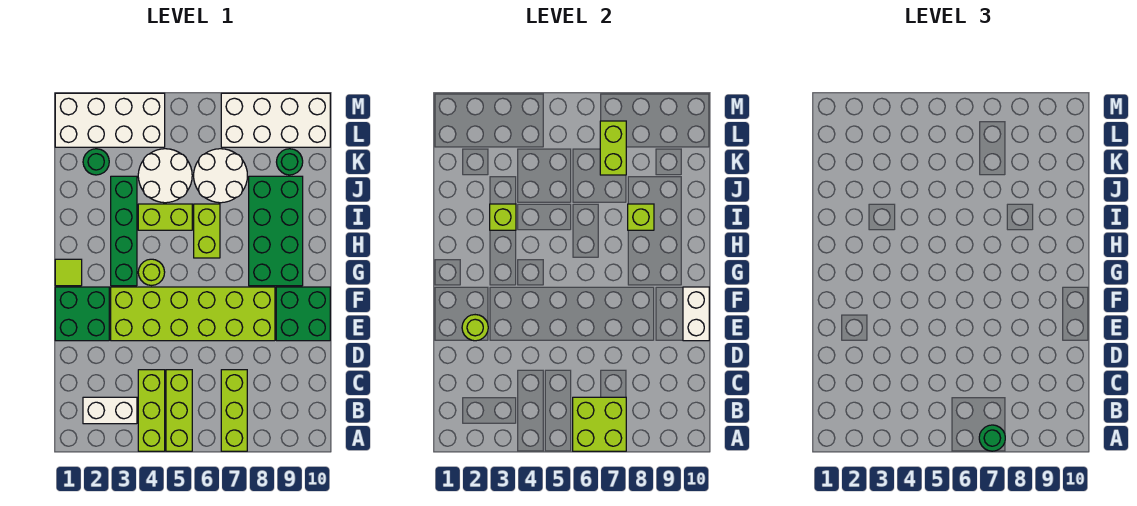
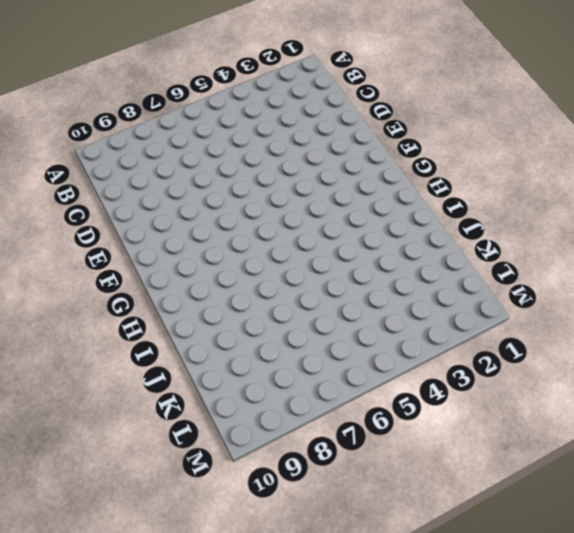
none -> lime brick A4:C4 level 1
none -> lime brick A5:C5 level 1
none -> lime brick A7:C7 level 1

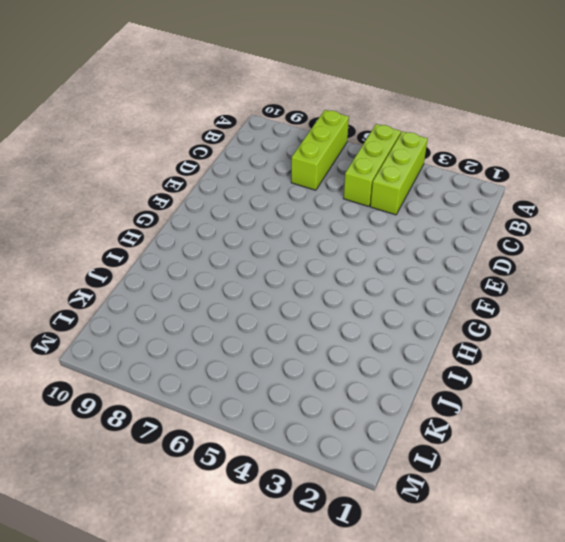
none -> white brick B2:B3 level 1
none -> green brick E1:F2 level 1
none -> lime brick E3:F8 level 1

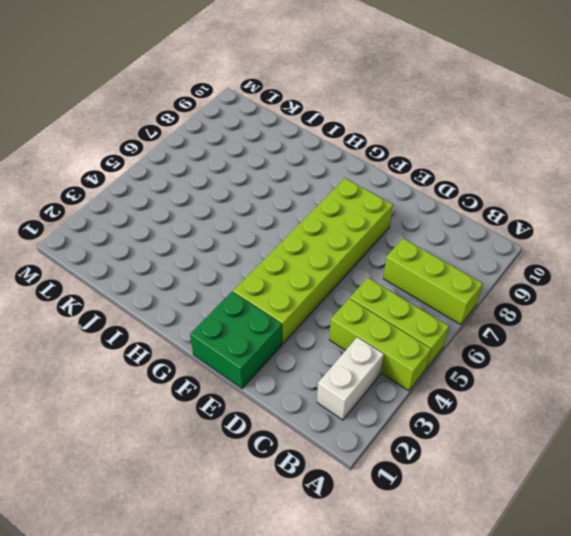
none -> green brick E9:F10 level 1
none -> lime tile G1 level 1
none -> green brick G3:J3 level 1

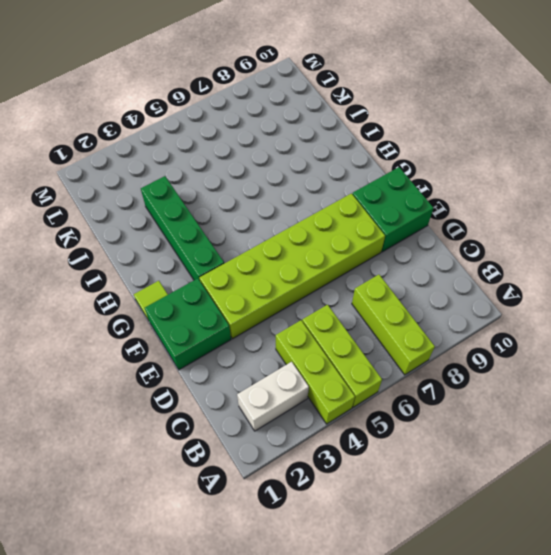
none -> lime round brick G4 level 1
none -> green brick G8:J9 level 1
none -> lime brick H6:I6 level 1

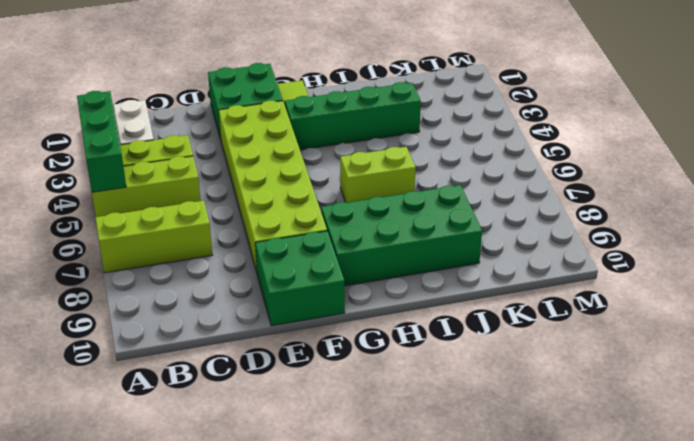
green brick A3:A5 level 2 -> none
none -> lime round brick G4 level 1
none -> lime brick I4:I5 level 1
none -> white round brick J4:K5 level 1

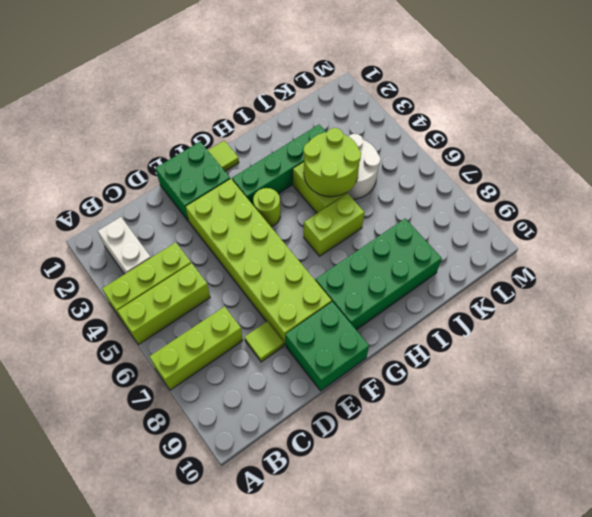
lime tile D8 level 1 -> none
lime round brick I4:J5 level 2 -> none
none -> white round brick J6:K7 level 1
none -> green round brick K2 level 1
none -> green round brick K9 level 1

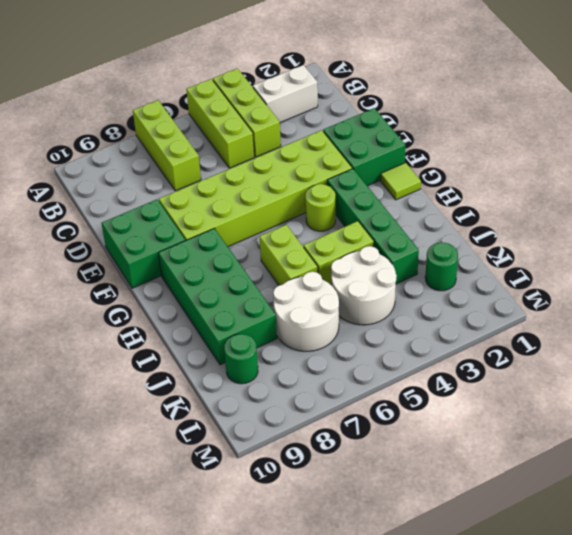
none -> white brick L1:M4 level 1
none -> white brick L7:M10 level 1
none -> lime brick A6:B7 level 2

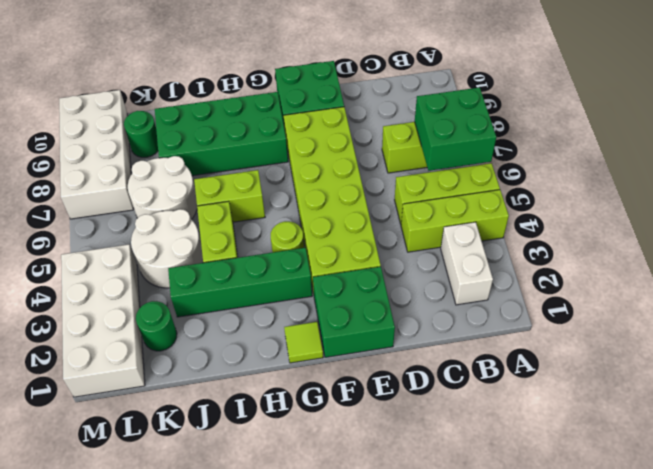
green brick A6:B7 level 2 -> lime brick A6:B7 level 2
none -> lime round brick E2 level 2
none -> white brick E10:F10 level 2
none -> lime brick I3 level 2

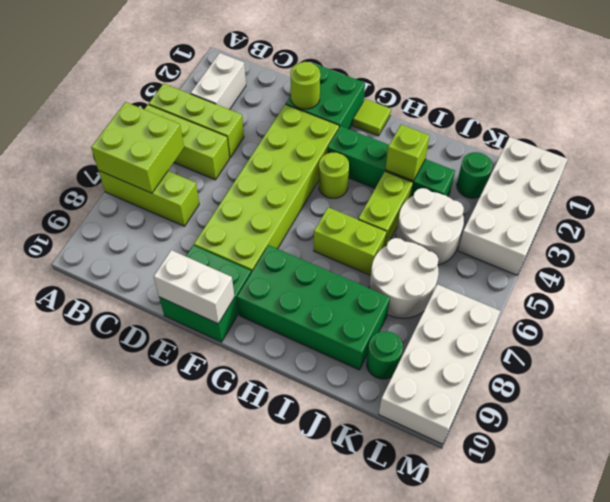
none -> lime brick I8 level 2
none -> lime brick K7:L7 level 2
none -> green round brick A7 level 3

